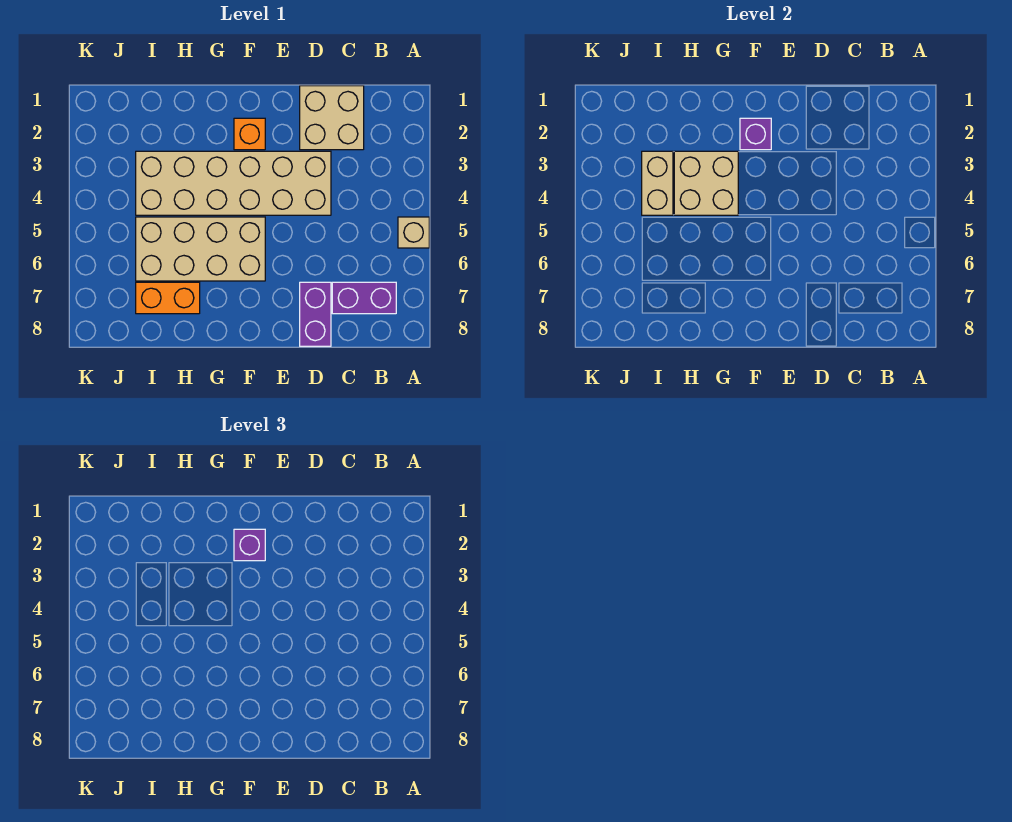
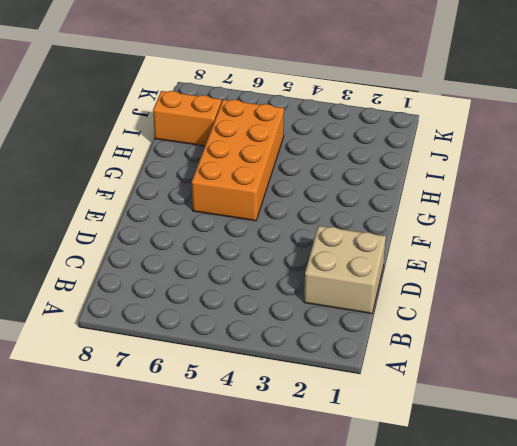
orange brick F5:I6 level 1 -> tan brick F5:I6 level 1
orange brick I7:I8 level 1 -> orange brick H7:I7 level 1
none -> tan brick A5 level 1
none -> purple brick B7:C7 level 1
none -> tan brick D3:I4 level 1

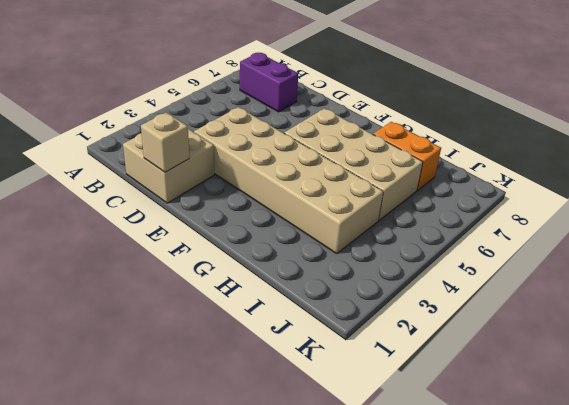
tan brick D1 level 2 -> tan brick A5 level 1
none -> purple brick D7:D8 level 1
none -> orange brick F2 level 1
none -> purple brick F2 level 2

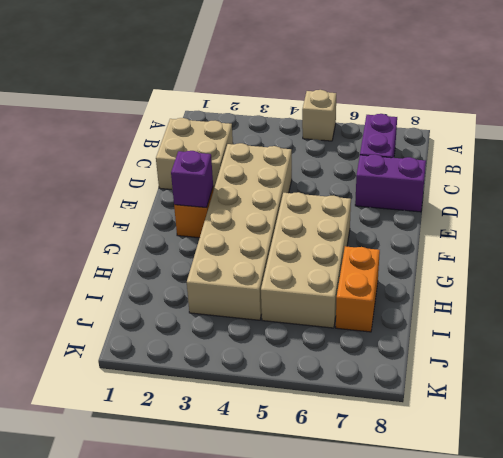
none -> tan brick G3:H4 level 2
none -> tan brick I3:I4 level 2
none -> purple brick F2 level 3

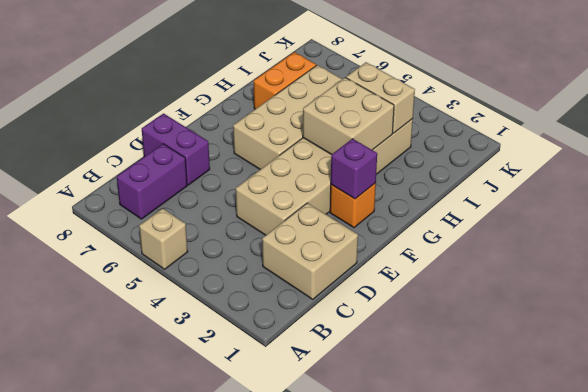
none -> purple brick F2 level 3

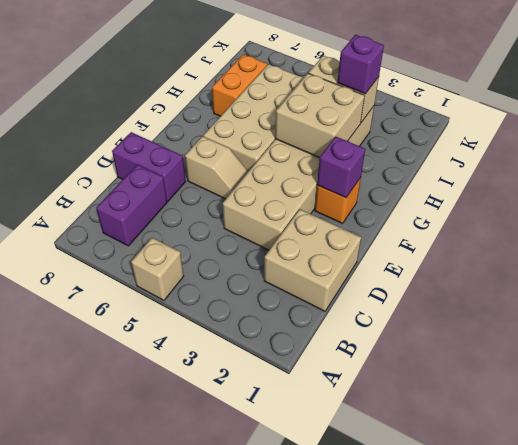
tan slope E5:E6 level 1 top 6 -> none
purple brick I3 level 3 -> purple brick F2 level 3

